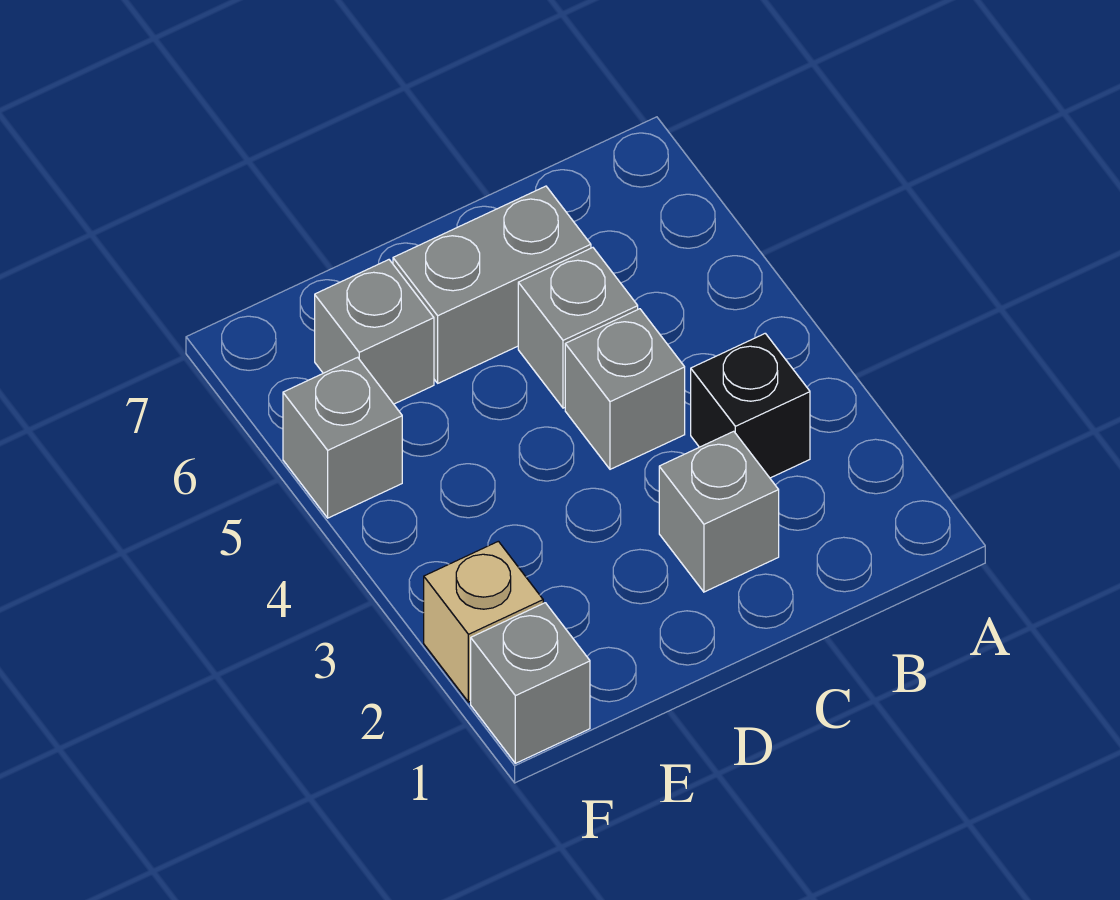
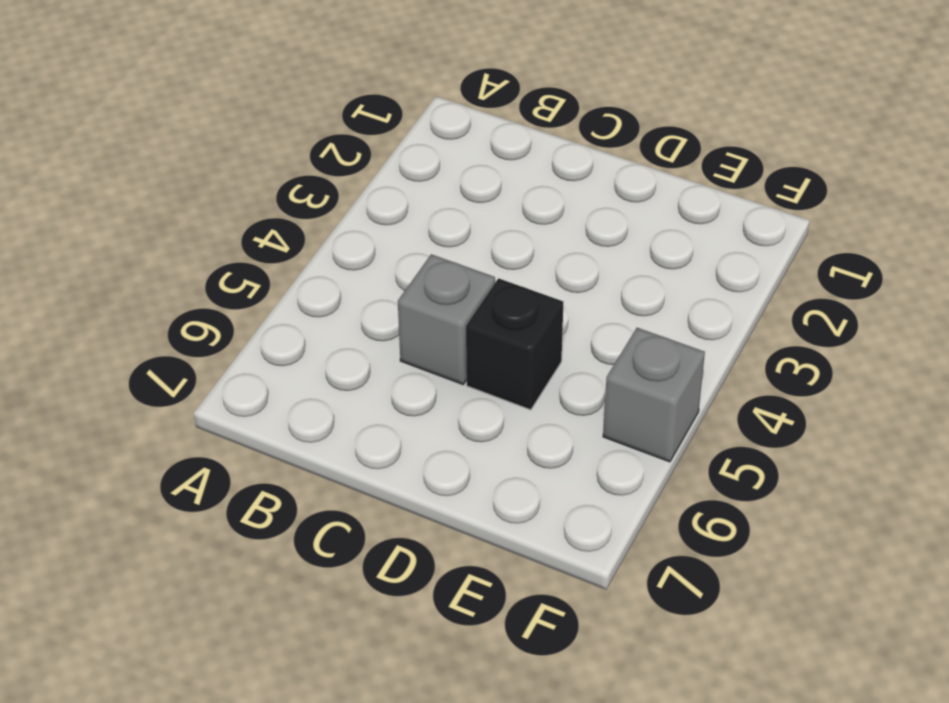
black brick D5 level 1 -> black brick B3 level 1
none -> grey brick C2 level 1
none -> grey brick C4 level 1

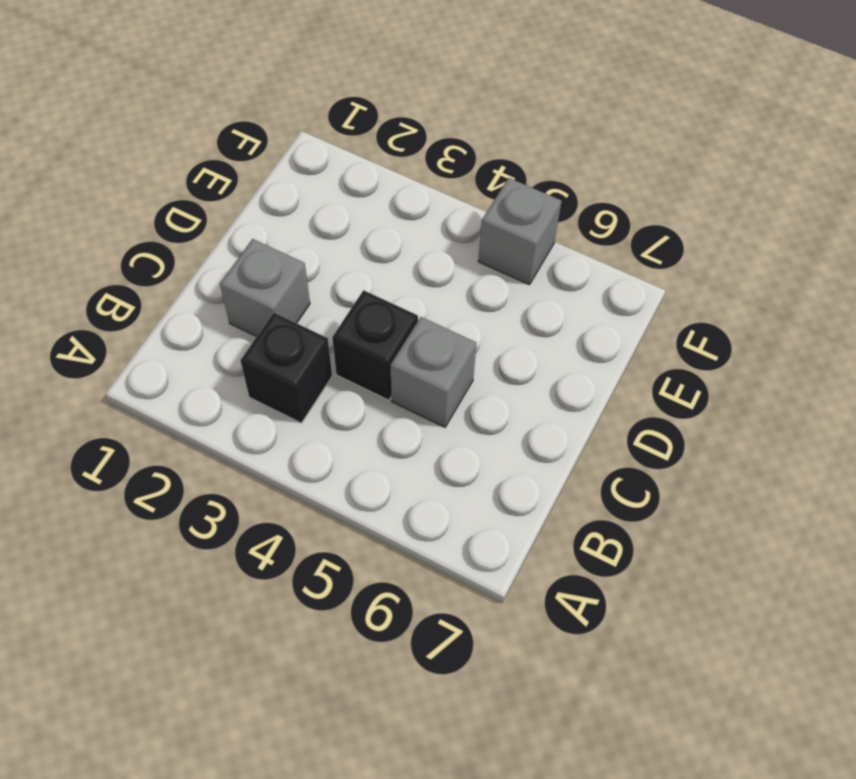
black brick C4 level 1 -> grey brick C4 level 1
none -> grey brick C6:D6 level 1
none -> grey brick E6 level 1

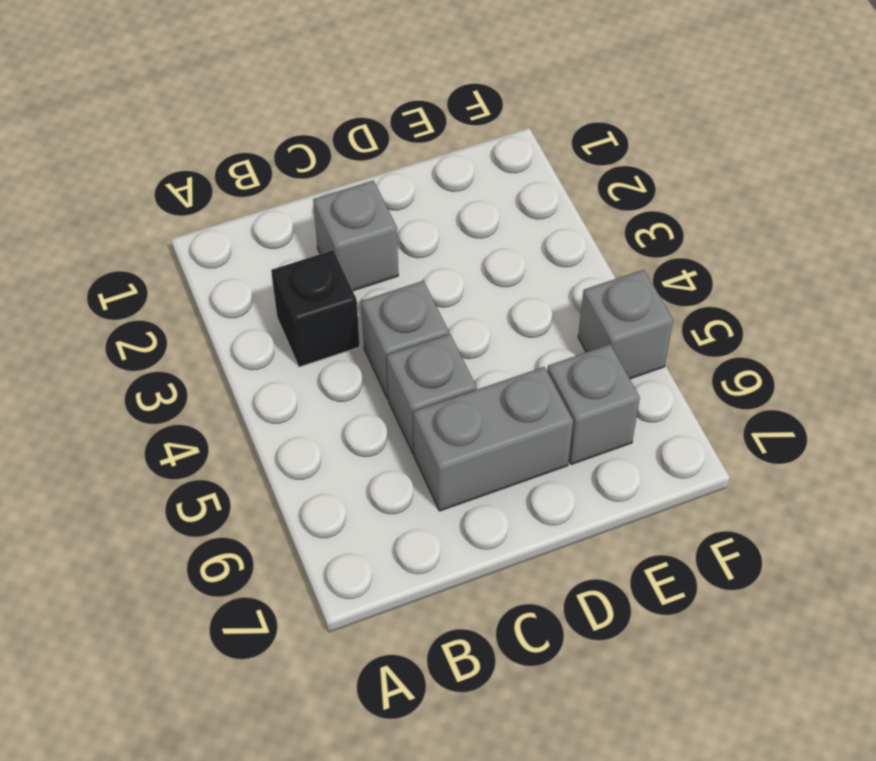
none -> grey brick F1 level 1
none -> tan brick F2 level 1

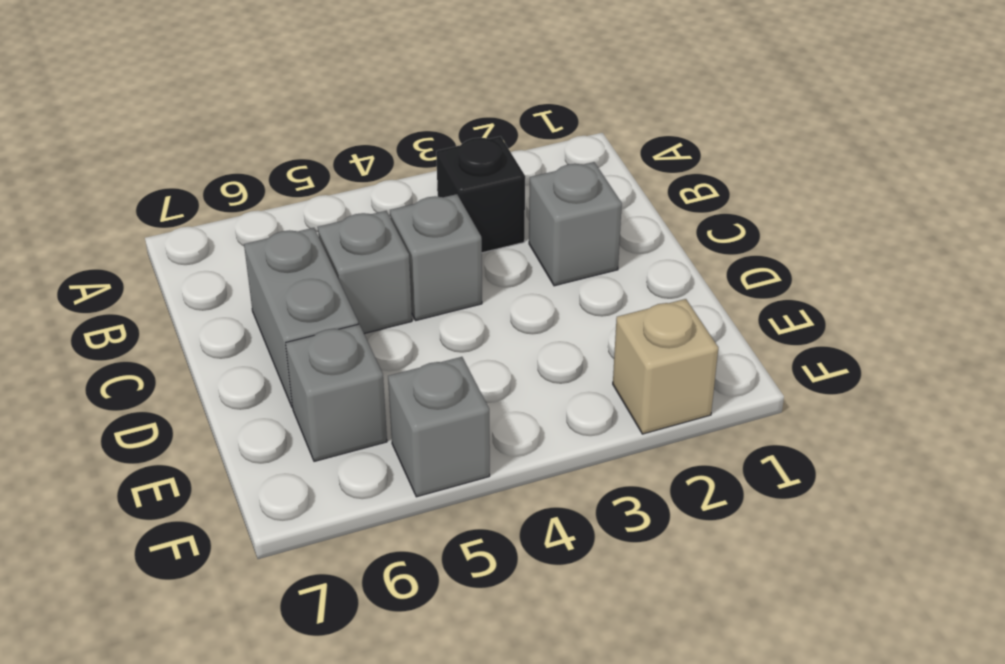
none -> grey brick F1 level 1

